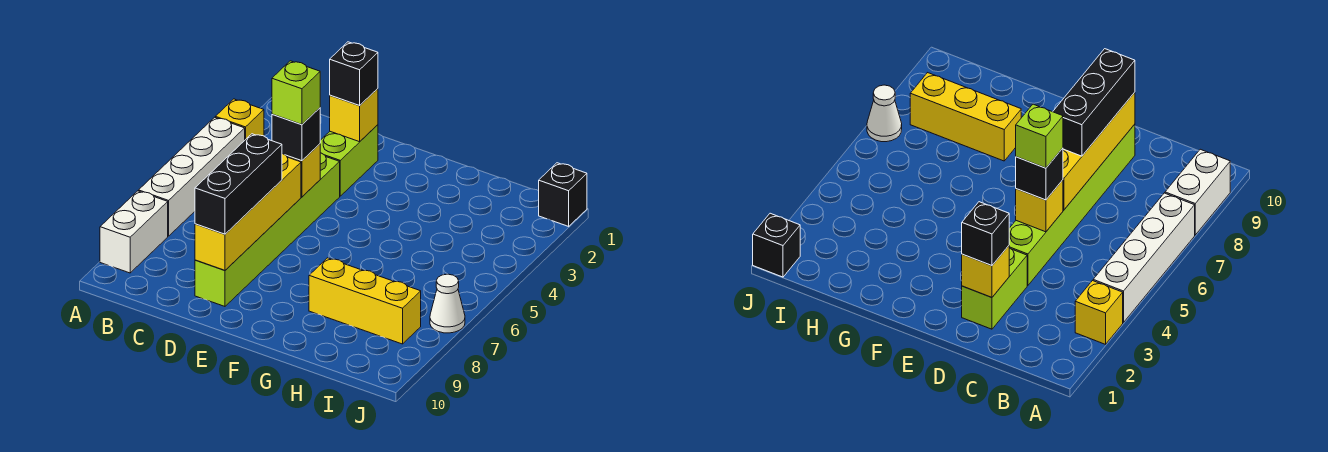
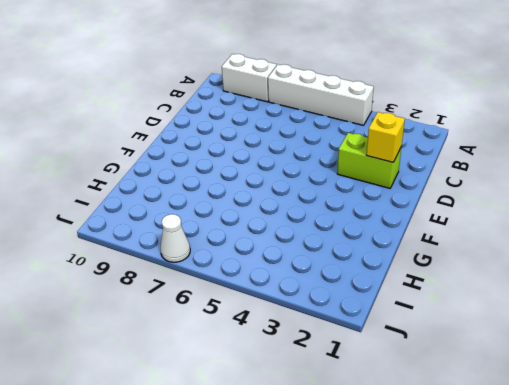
none -> yellow brick A3 level 1
none -> lime brick D4:D9 level 1
none -> yellow brick G8:I8 level 1

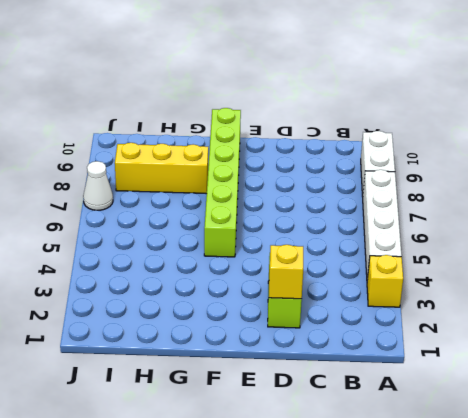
lime brick F5:F10 level 1 -> lime brick D4:D9 level 1
none -> black brick J1 level 1
none -> yellow brick D5 level 2
none -> yellow brick D6:D9 level 2

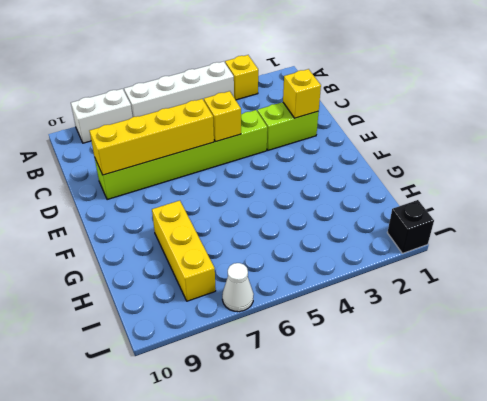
none -> black brick D2 level 3
none -> black brick D5 level 3
none -> black brick D7:D9 level 3

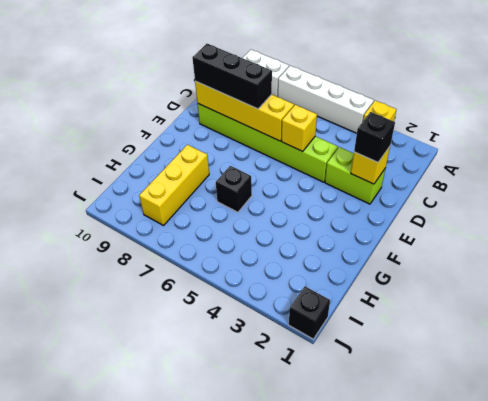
black brick G6 level 1 -> black brick D5 level 3
none -> white cone J7 level 1
none -> lime brick D5 level 4

